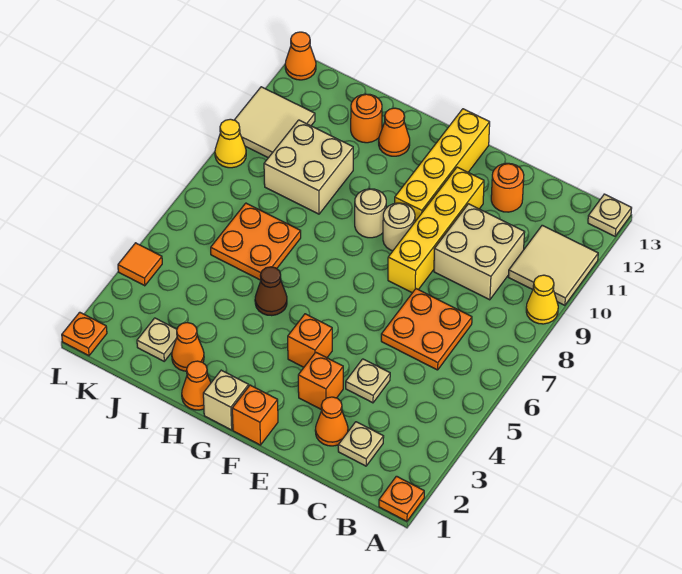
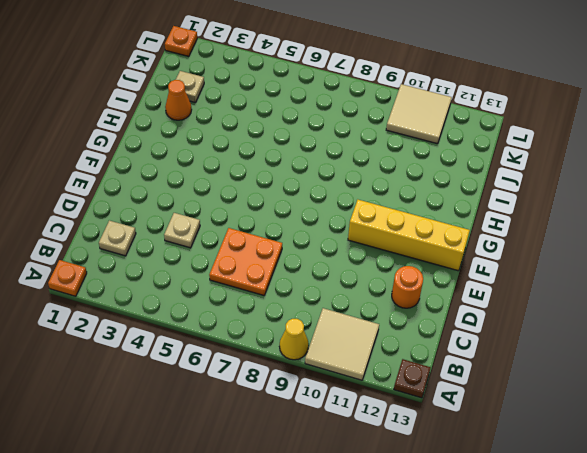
brown plate A13 level 1 -> tan plate A13 level 1
none -> tan brick C9:D10 level 1
none -> orange cone D2 level 1
none -> orange brick E3 level 1
none -> yellow brick E8:E11 level 1

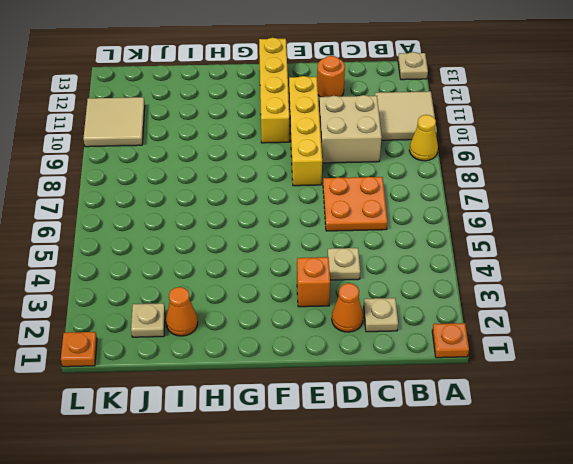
none -> orange brick F1 level 1
none -> orange brick F4 level 1
none -> tan round brick F9 level 1
none -> tan brick G1 level 1

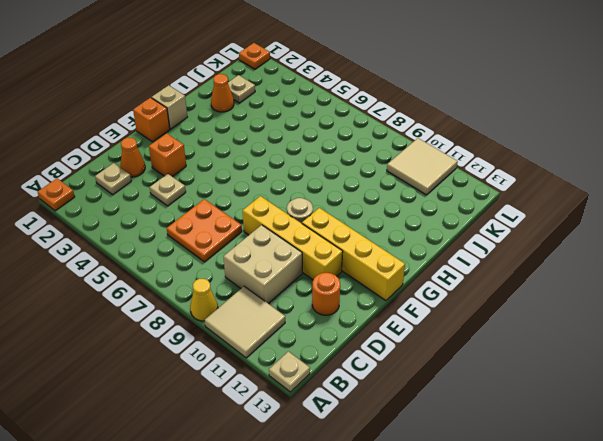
none -> orange brick F4 level 1
none -> tan round brick G9 level 1
none -> orange cone H1 level 1
none -> brown cone H5 level 1

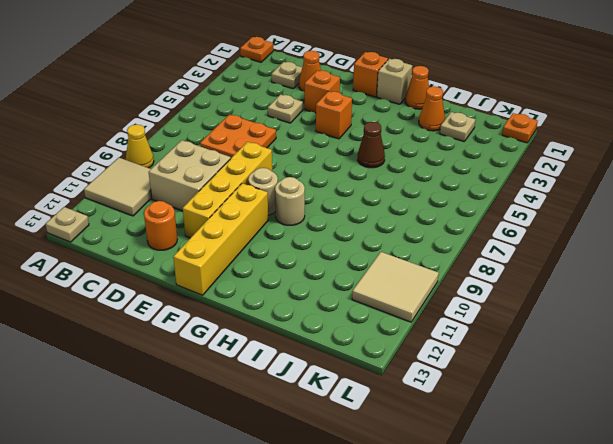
none -> orange cone H12 level 1
none -> orange plate I6:J7 level 1
none -> tan brick I9:J10 level 1
none -> orange round brick I12 level 1

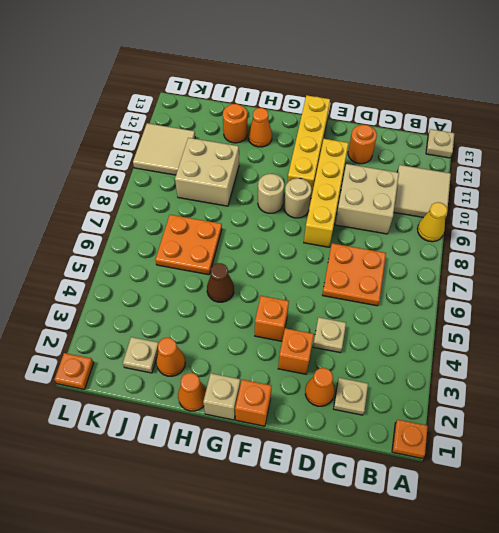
none -> orange tile L4 level 1
none -> yellow cone L9 level 1
none -> orange cone L13 level 1

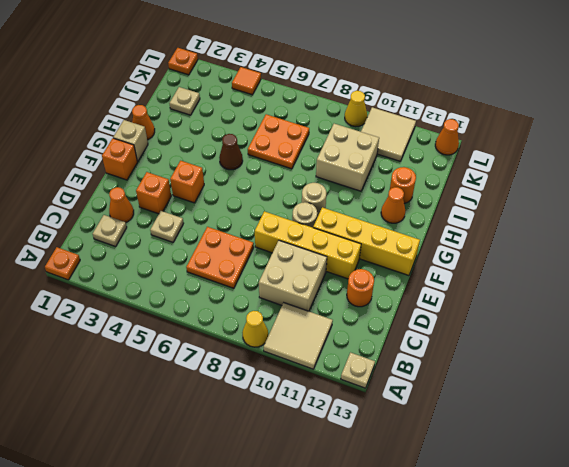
none -> orange cone I2 level 1

